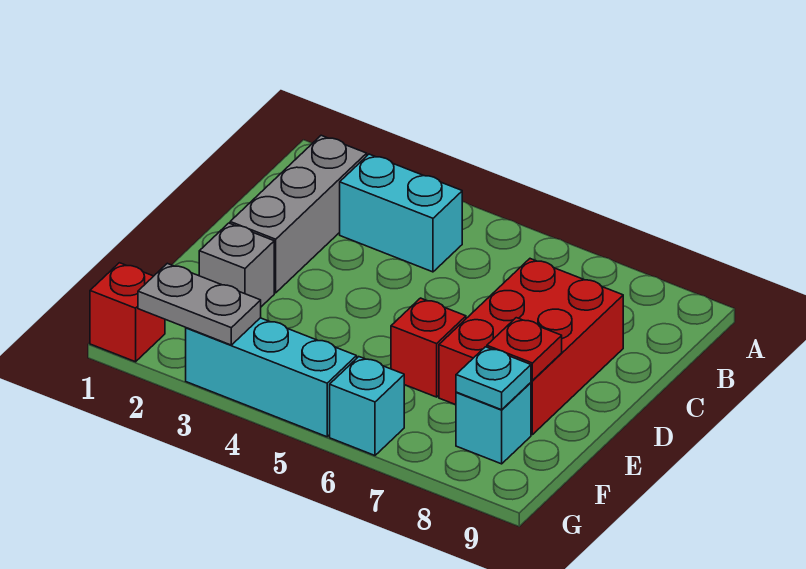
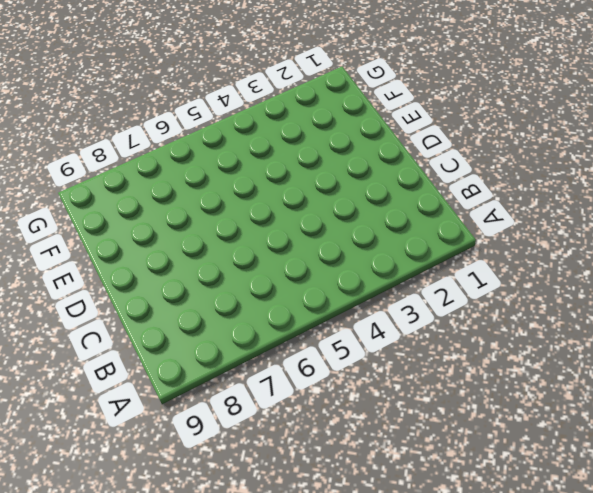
none -> grey brick B2:D2 level 1
none -> cyan brick B3:B4 level 1
none -> red brick C7:E8 level 1

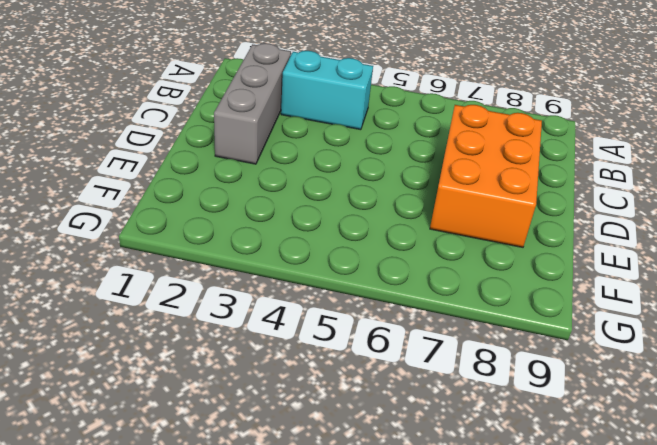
orange brick C7:E8 level 1 -> red brick C7:E8 level 1
none -> grey brick E2 level 1
none -> red brick E6 level 1
none -> cyan brick F8 level 1

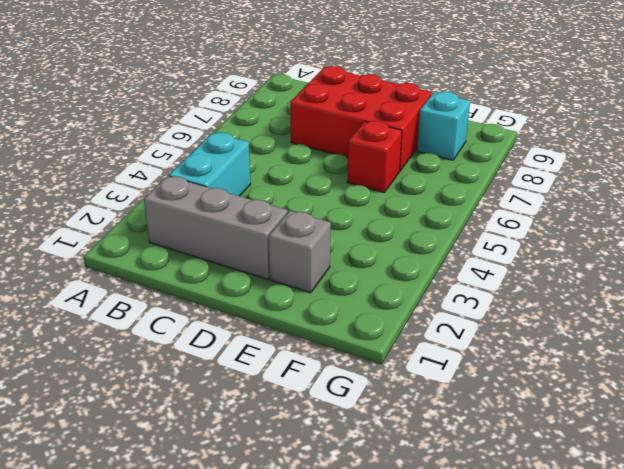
none -> red brick G1 level 1
none -> cyan brick G3:G5 level 1
none -> cyan brick G6 level 1

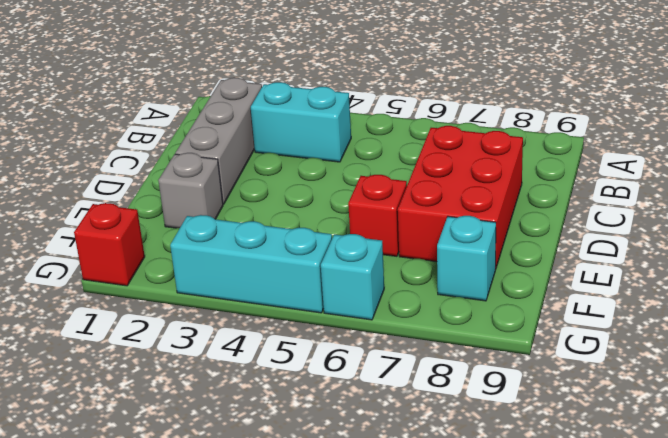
none -> red plate E8 level 2
none -> cyan plate F8 level 2
none -> grey plate G2:G3 level 2

